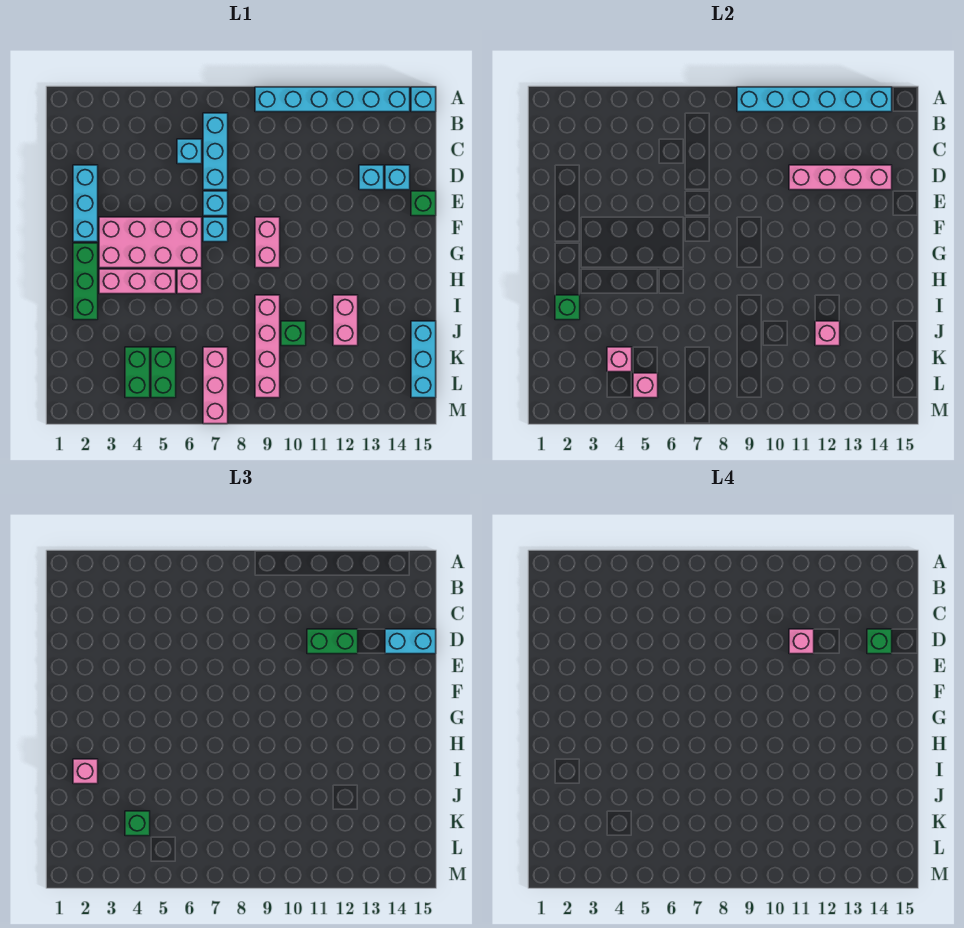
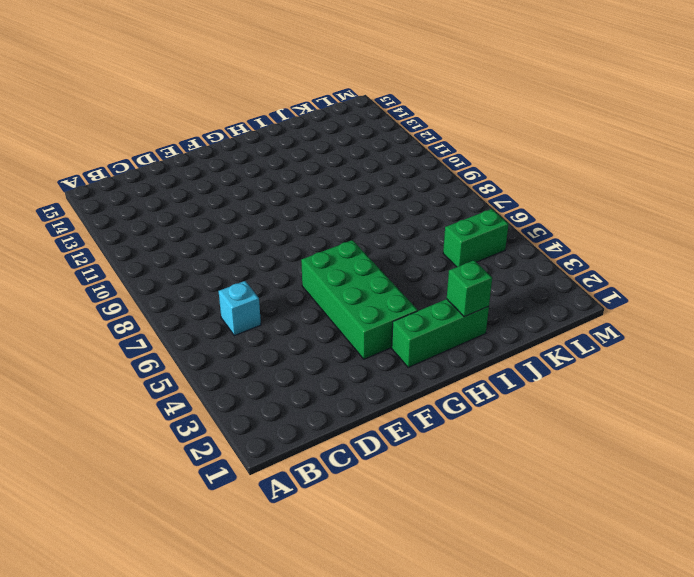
green brick F3:G6 level 1 -> pink brick F3:G6 level 1
none -> cyan brick A9:A14 level 1
none -> cyan brick A15 level 1
none -> cyan brick B7:D7 level 1
none -> cyan brick D2:F2 level 1

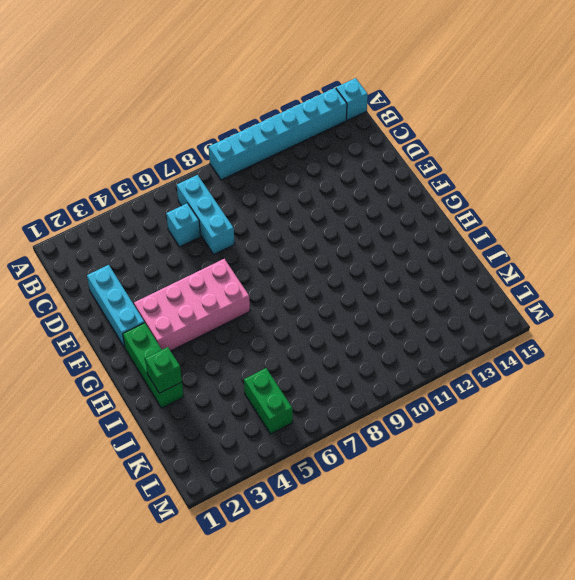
none -> cyan brick D13 level 1
none -> cyan brick D14 level 1
none -> cyan brick E7 level 1
none -> green brick E15 level 1

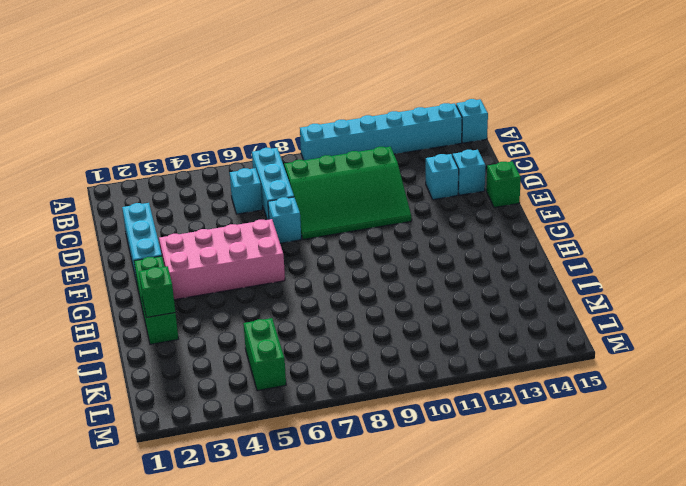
green slope C8:E11 level 1 top C -> none
none -> cyan brick F7 level 1
none -> pink brick F9:G9 level 1
none -> pink brick H3:H5 level 1
none -> pink brick H6 level 1

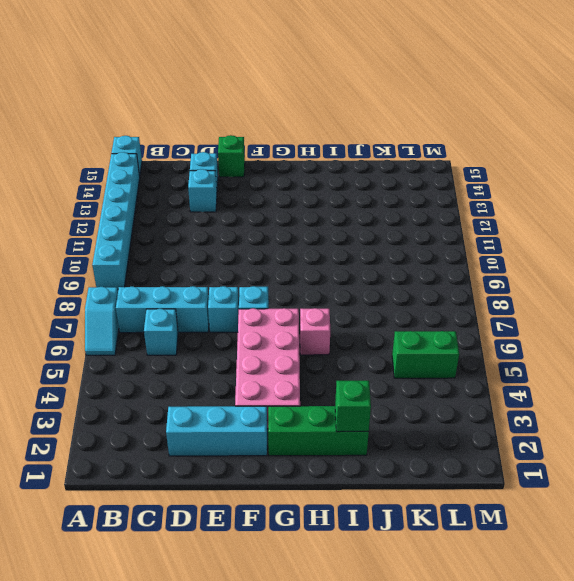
cyan slope A6:A7 level 1 top 7 -> none
none -> pink brick F9:G9 level 1
none -> pink brick H3:H5 level 1
none -> pink brick I9:L9 level 1
none -> pink brick I12:J12 level 1

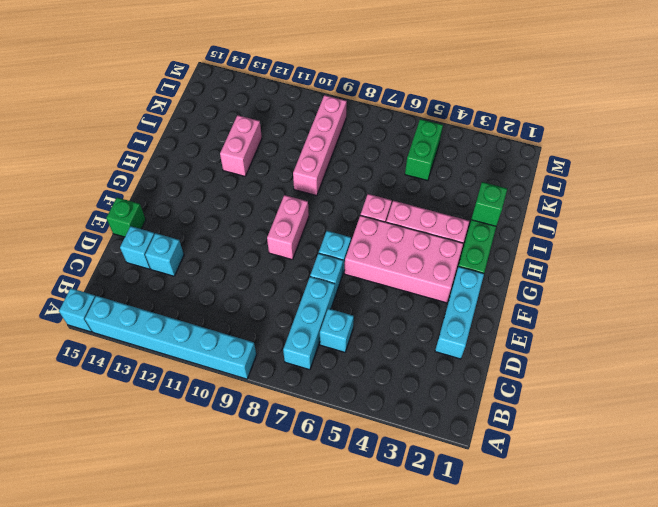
none -> green brick J10 level 1
none -> cyan brick J15:L15 level 1
none -> green brick K4:L4 level 1
none -> pink brick K7:M7 level 1

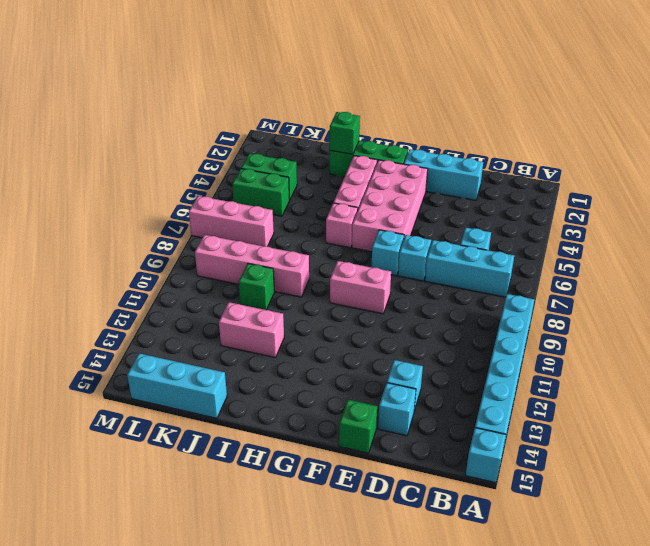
none -> cyan brick A9:A14 level 2
none -> pink brick D11:D14 level 2
none -> pink brick J12 level 2
none -> pink brick K4 level 2

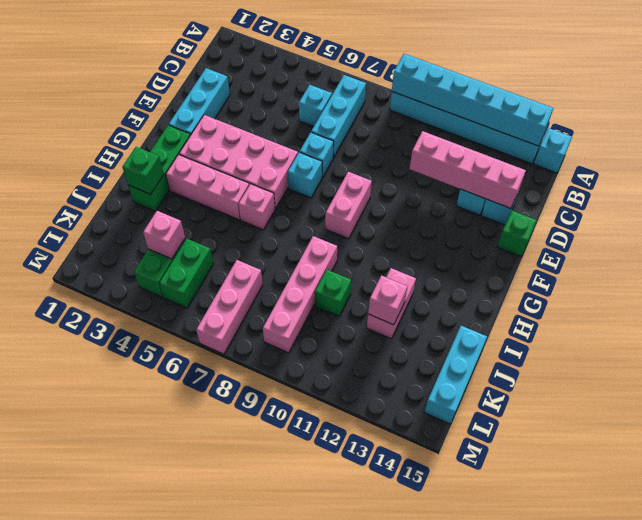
none -> pink brick L5 level 2
none -> green brick D11:D12 level 3
none -> cyan brick D14:D15 level 3
none -> pink brick I2 level 3

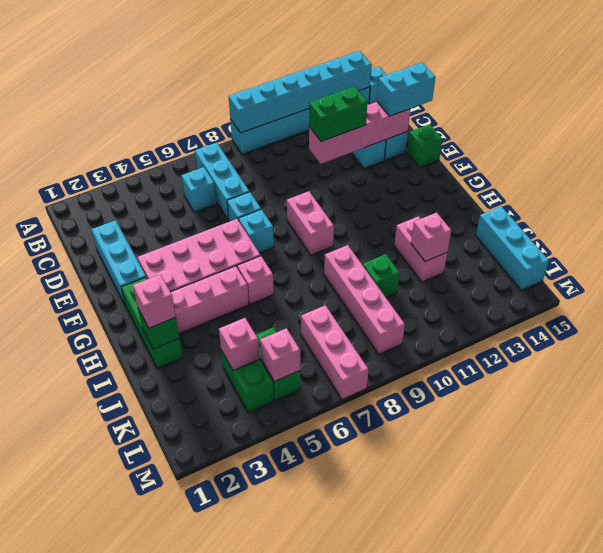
none -> green brick K4 level 3
none -> pink brick D11 level 4
none -> green brick D14 level 4

